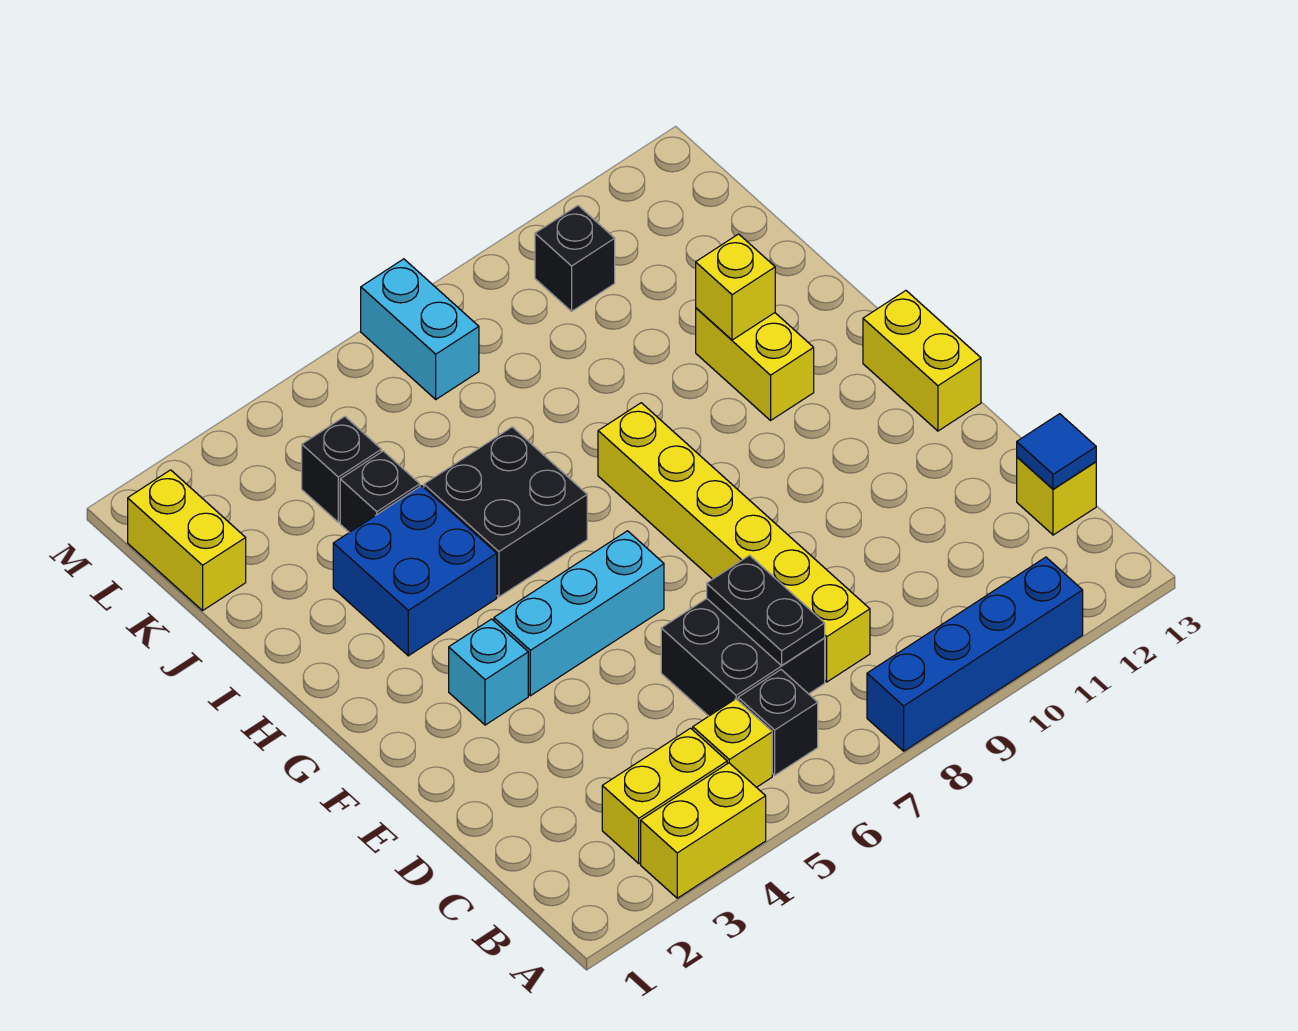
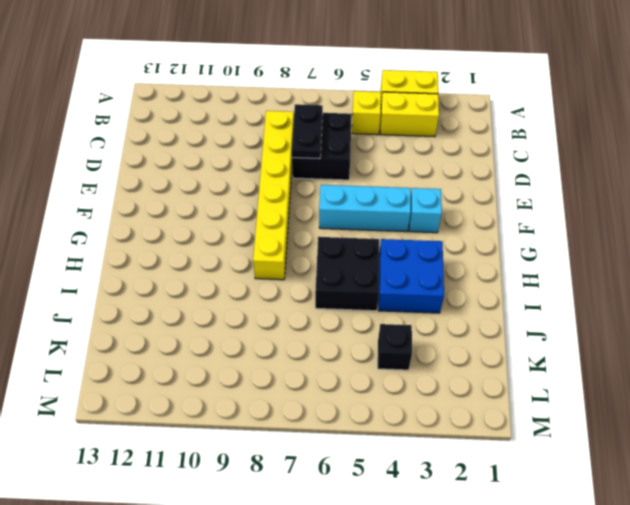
none -> blue brick A8:A11 level 1
none -> black brick B6 level 1
none -> yellow brick C13 level 1

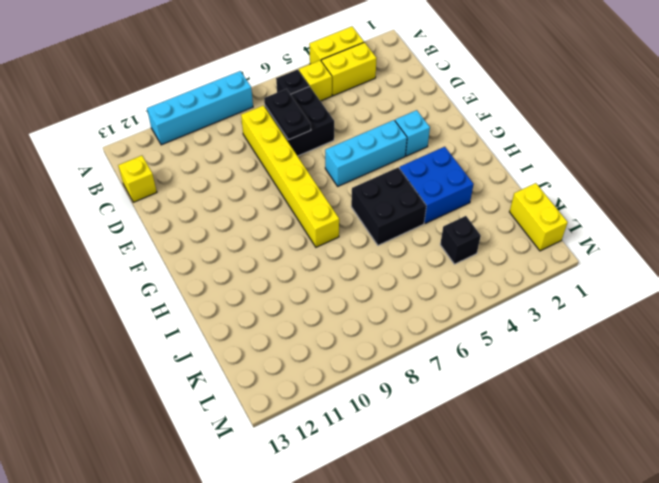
cyan brick A8:A11 level 1 -> blue brick A8:A11 level 1
none -> yellow brick F13:G13 level 1
none -> yellow brick H11:I11 level 1
none -> black brick J4 level 1

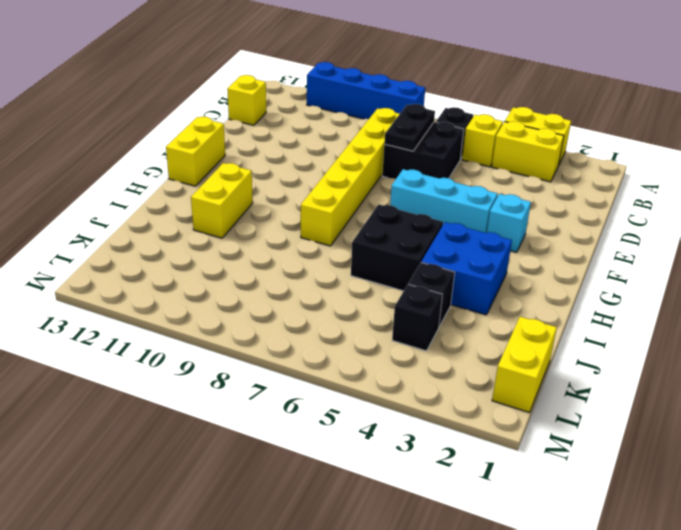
none -> cyan brick L7:M7 level 1
none -> black brick L10 level 1
none -> blue tile C13 level 2

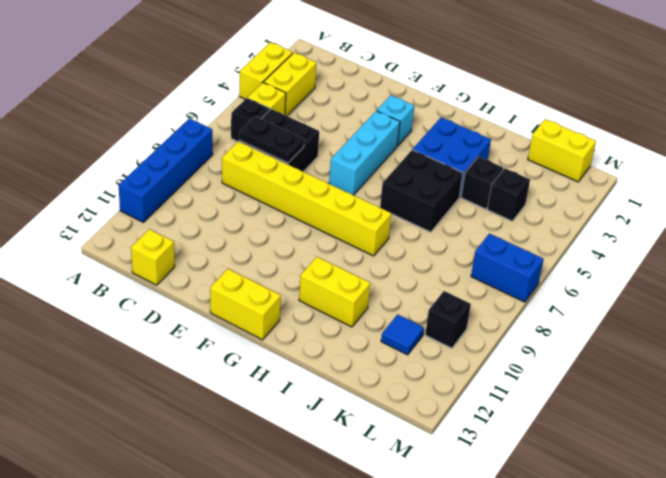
blue tile K11 level 1 -> blue tile C13 level 2
blue brick L7:M7 level 1 -> cyan brick L7:M7 level 1
none -> yellow brick I11 level 2

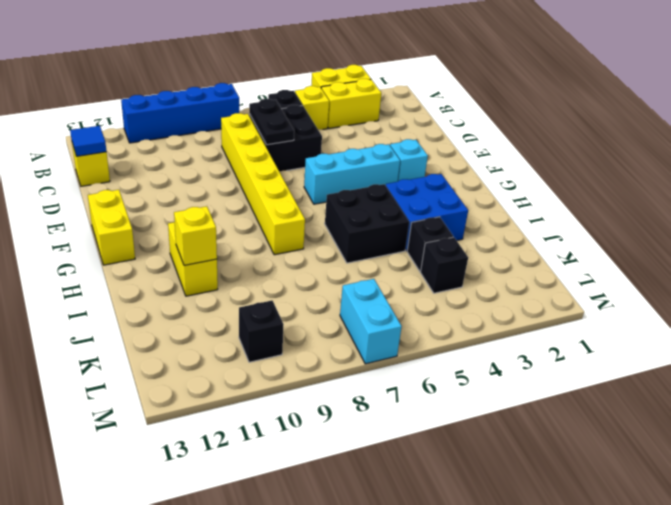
none -> yellow brick K1:L1 level 1

